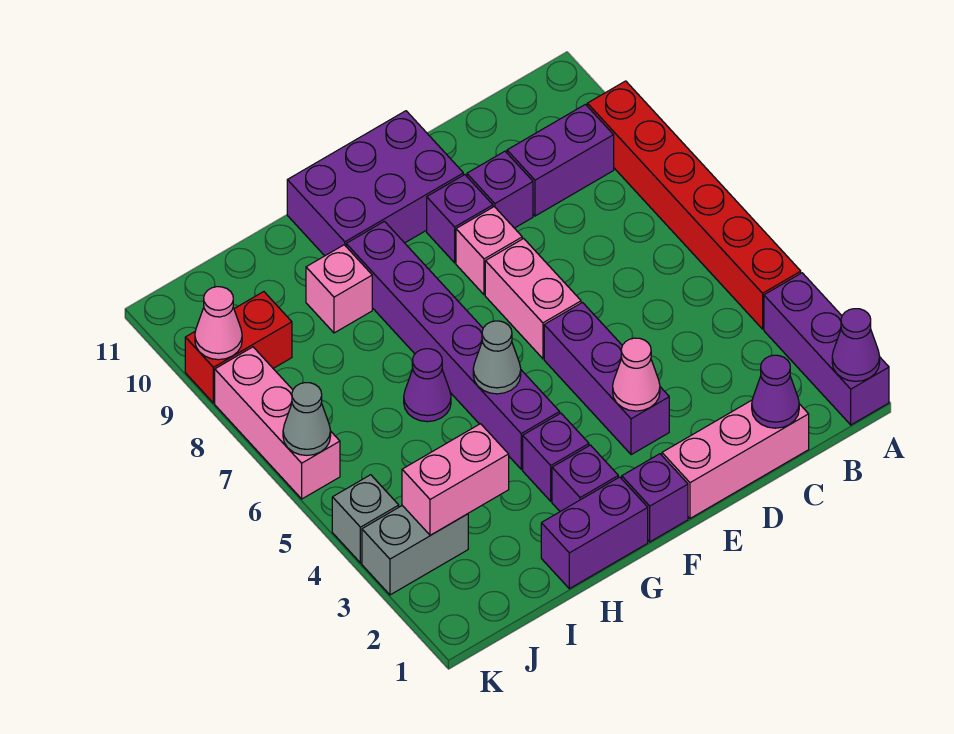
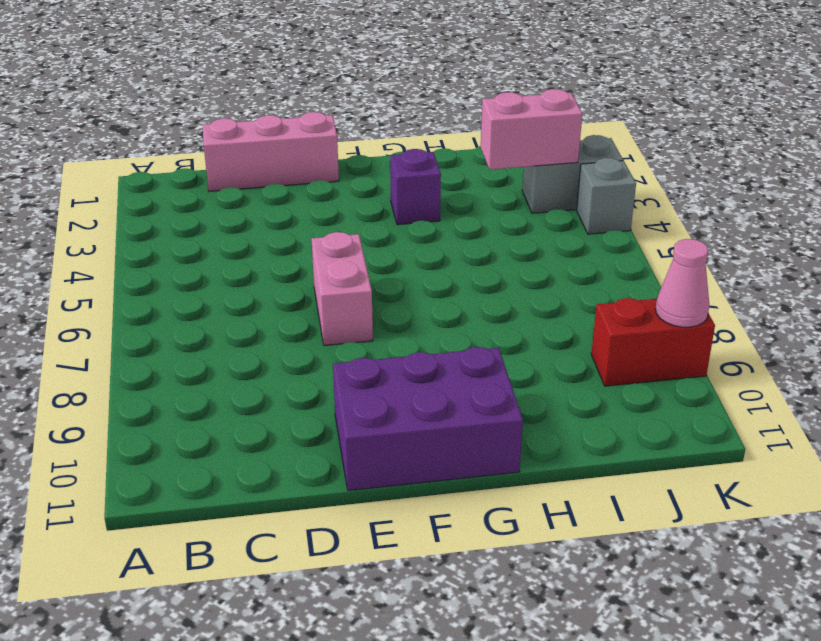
none -> purple brick A1:A3 level 1
none -> red brick A4:A9 level 1
none -> purple brick B9:C9 level 1

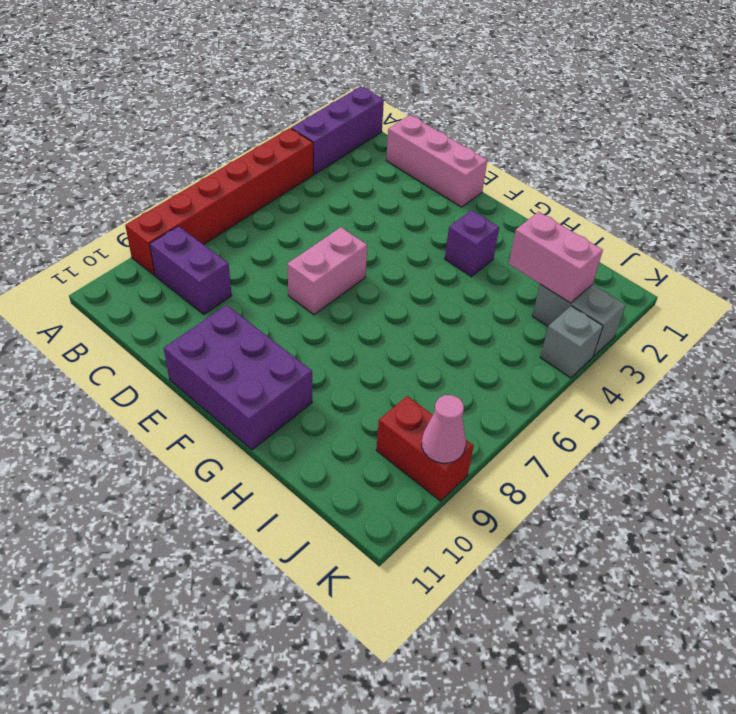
none -> purple brick D9 level 1
none -> purple brick E3:E5 level 1
none -> pink brick E8 level 1

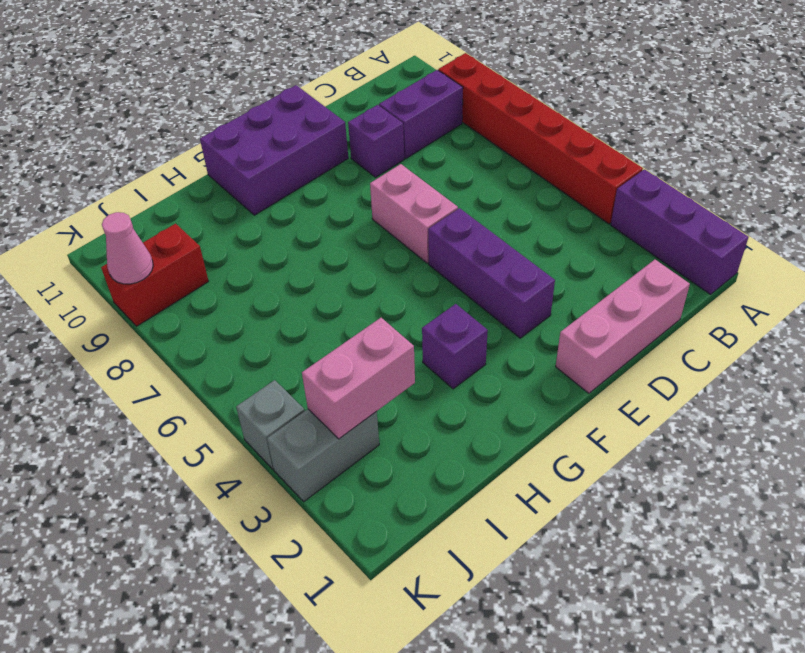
none -> pink brick E8 level 1
none -> purple brick E9 level 1
none -> purple brick F1 level 1

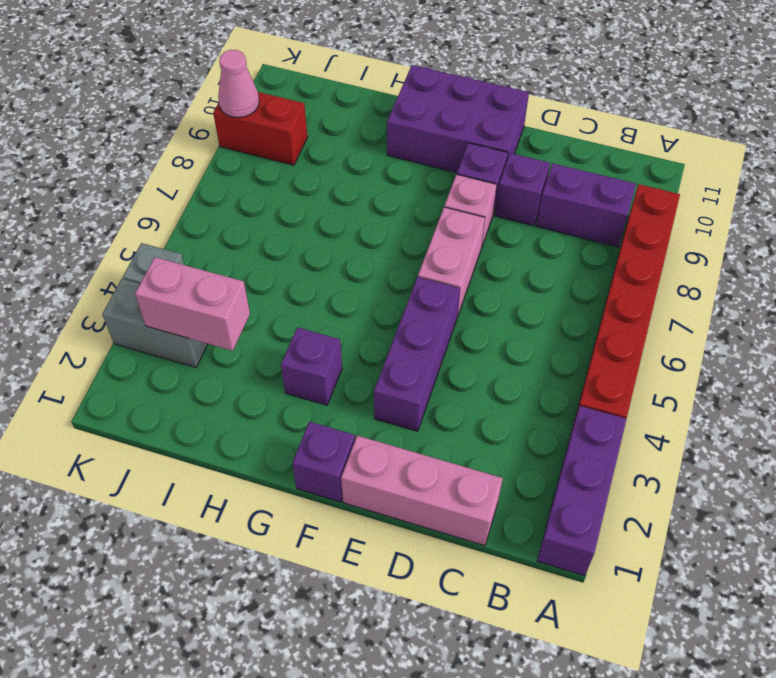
none -> purple brick G1:H1 level 1
none -> purple brick G2 level 1
none -> purple brick G4:G9 level 1

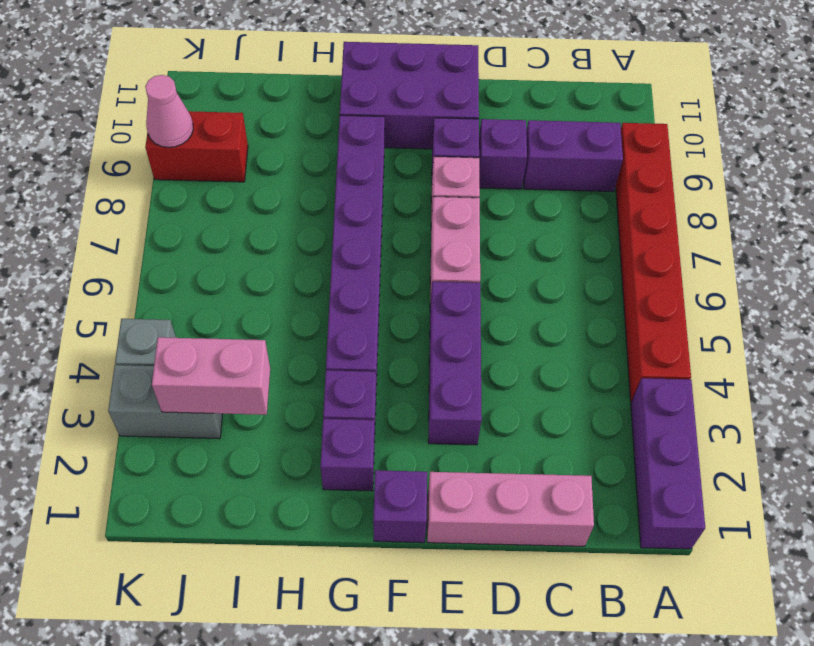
none -> purple brick G1:H1 level 1
none -> purple cone H6 level 1
none -> pink brick H9 level 1

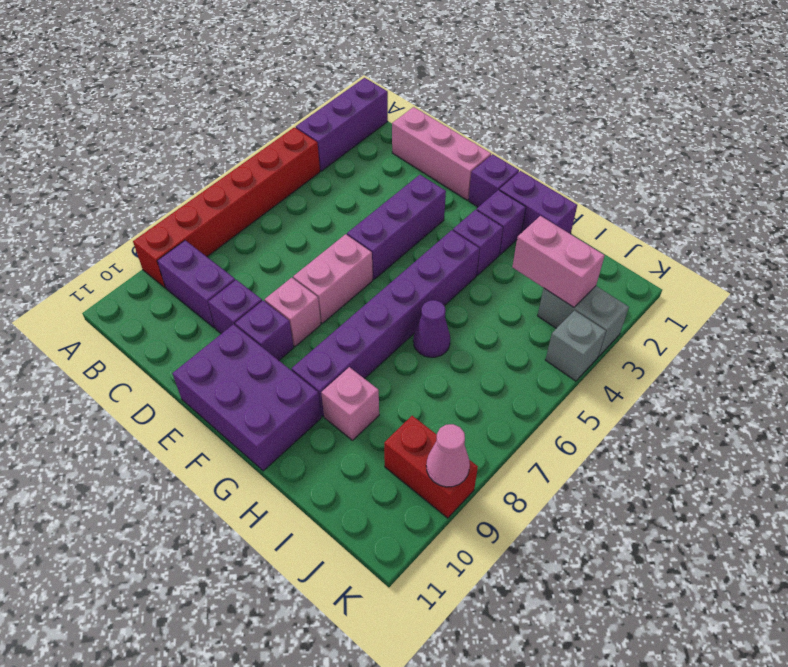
none -> pink brick K6:K8 level 1
none -> purple cone A1 level 2
none -> purple cone C1 level 2

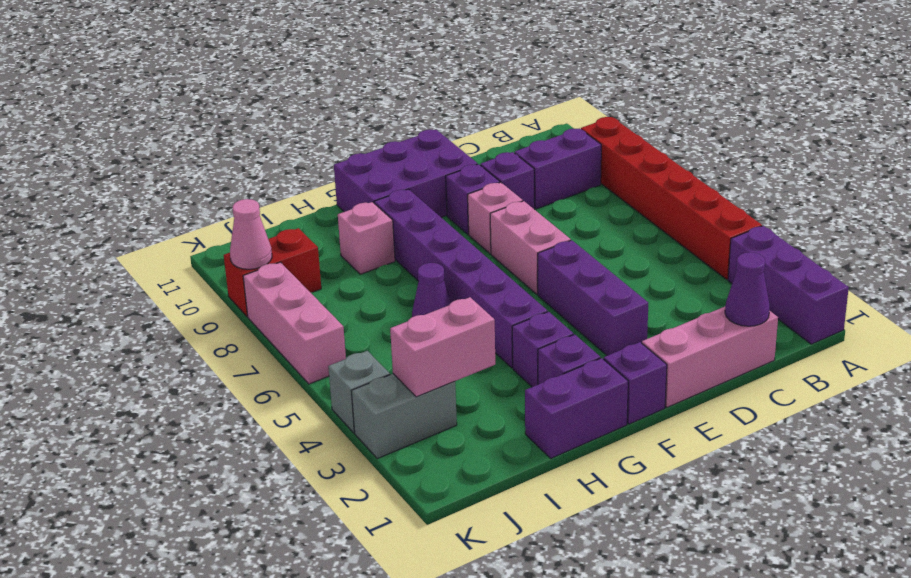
none -> purple cone A1 level 2
none -> pink cone E3 level 2
none -> grey cone G5 level 2

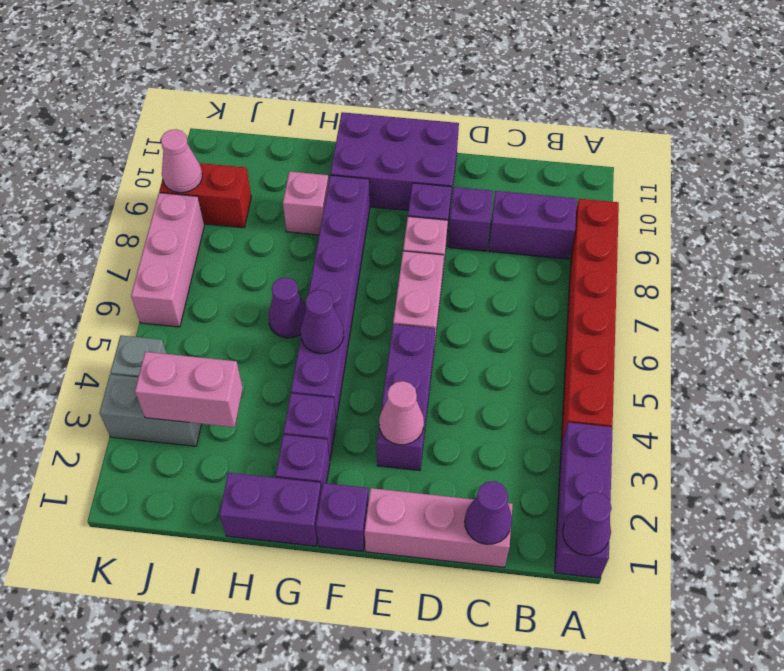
purple cone G5 level 2 -> grey cone G5 level 2
none -> grey cone K6 level 2

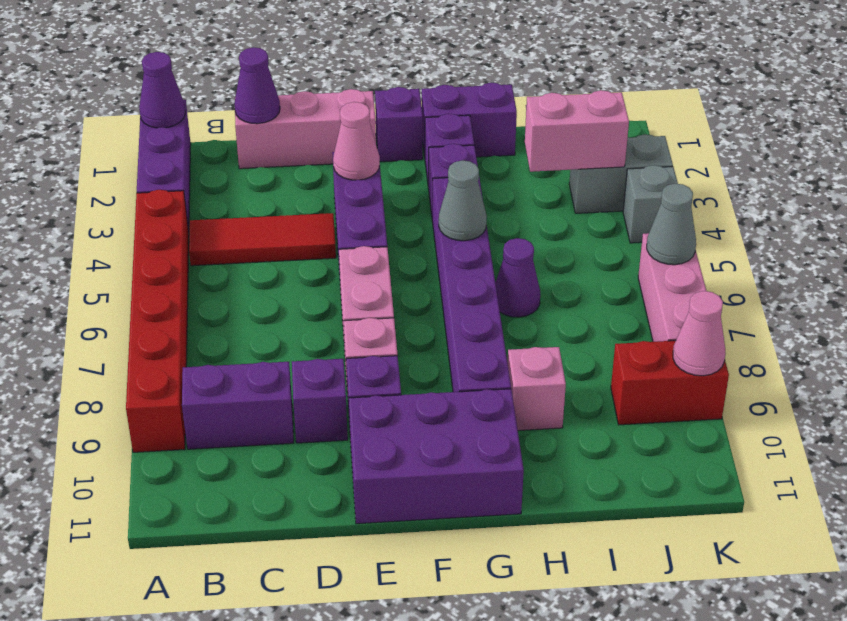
red tile B4:D4 level 1 -> none

